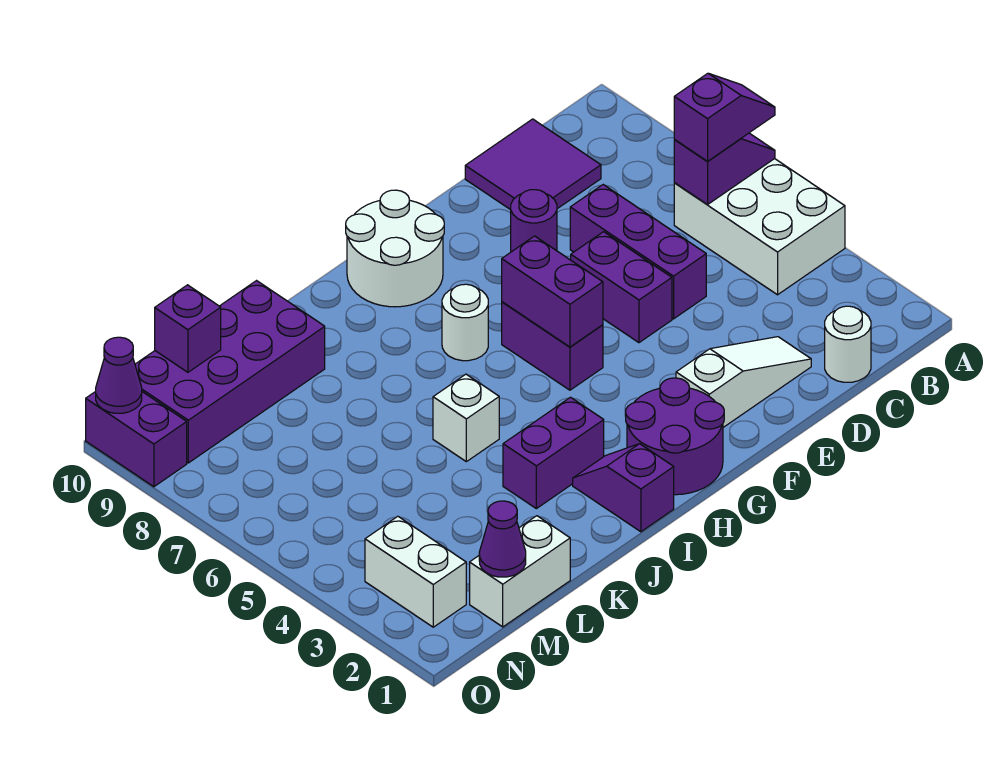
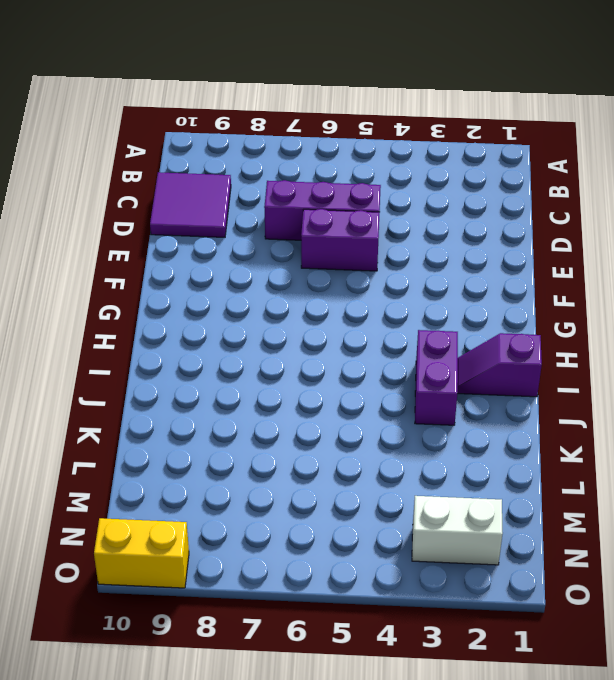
yellow brick O9:O10 level 1 -> purple brick O9:O10 level 1
none -> white brick A4:B6 level 1
none -> white round brick C1 level 1
none -> white slope D2:F2 level 1 top F

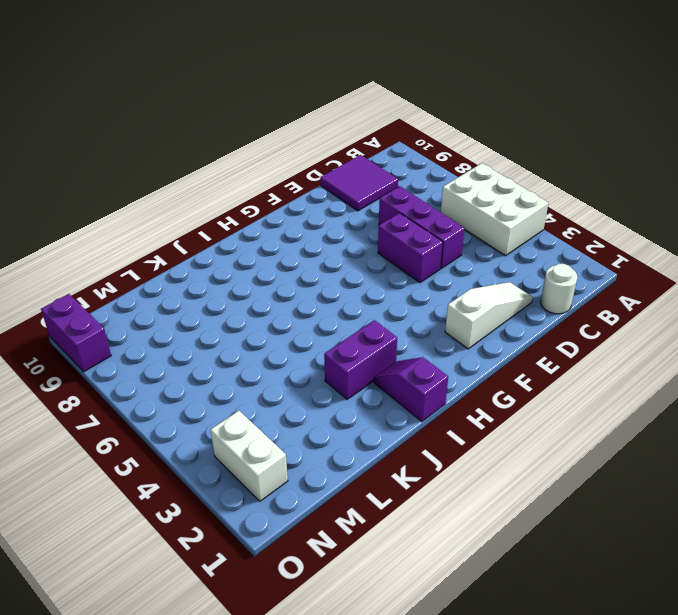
none -> purple round brick E8 level 1
none -> purple round brick G1:H2 level 1
none -> purple brick G5:G6 level 1

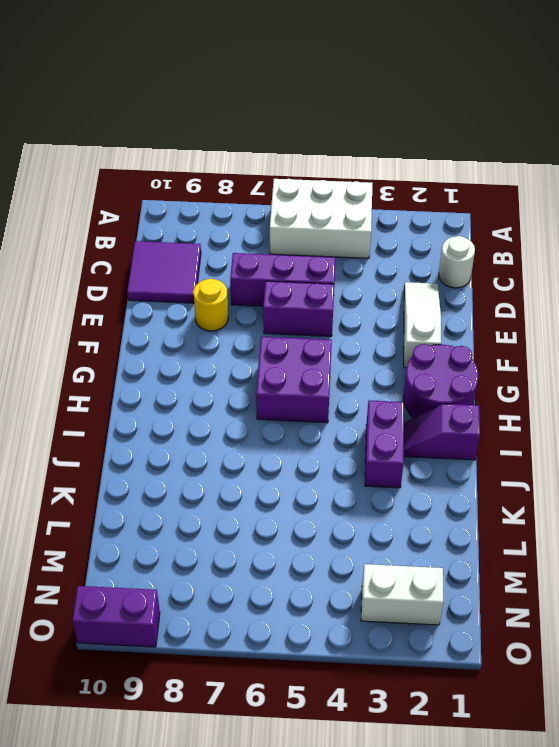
yellow round brick E8 level 1 -> purple round brick E8 level 1
purple brick G5:H6 level 1 -> purple brick G5:G6 level 1
none -> white round brick G9:H10 level 1
none -> white round brick H7 level 1
none -> white brick J5 level 1

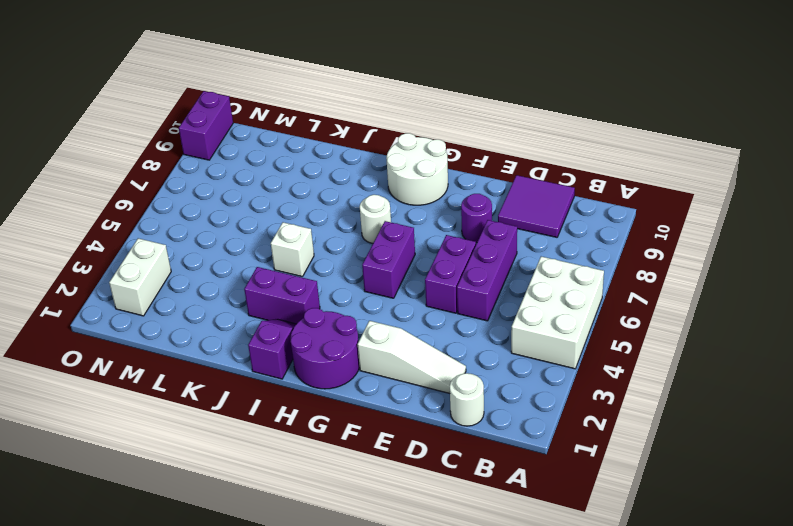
none -> purple brick K9:N10 level 1
none -> white brick L1:M1 level 1
none -> purple slope A6:B6 level 2 top B

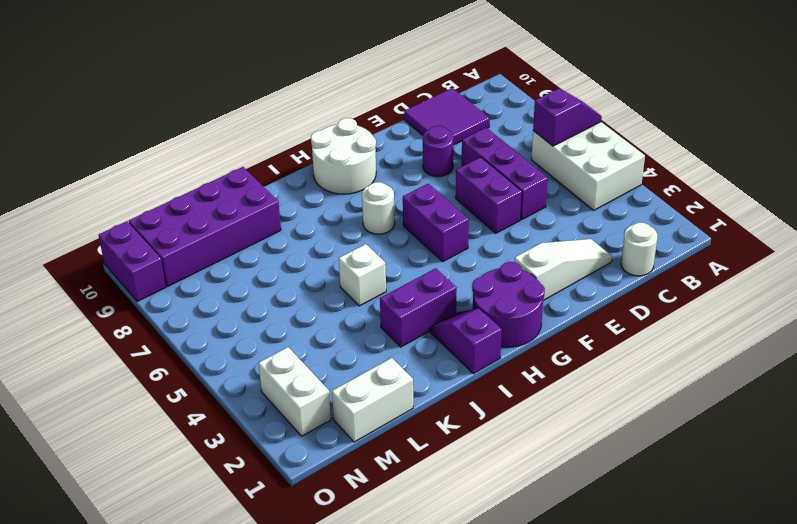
none -> purple brick G5:G6 level 2
none -> purple cone M1 level 2
none -> purple brick M10 level 2

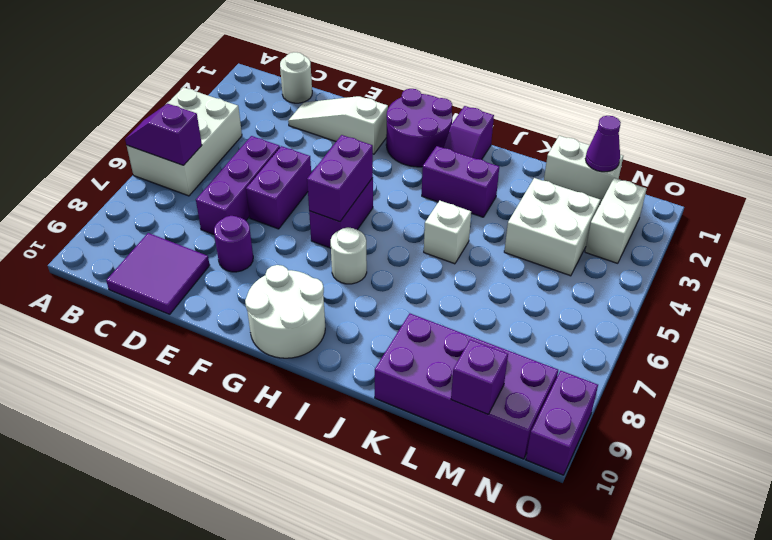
white brick L3:M4 level 1 -> none
none -> purple cone O10 level 2
none -> purple slope A6:B6 level 3 top B

